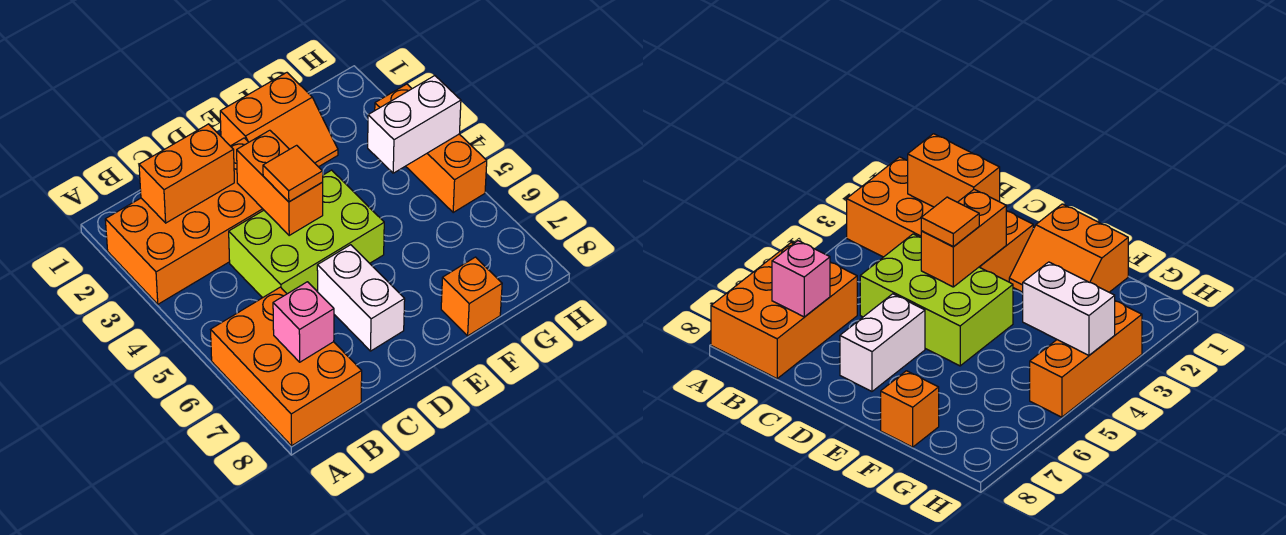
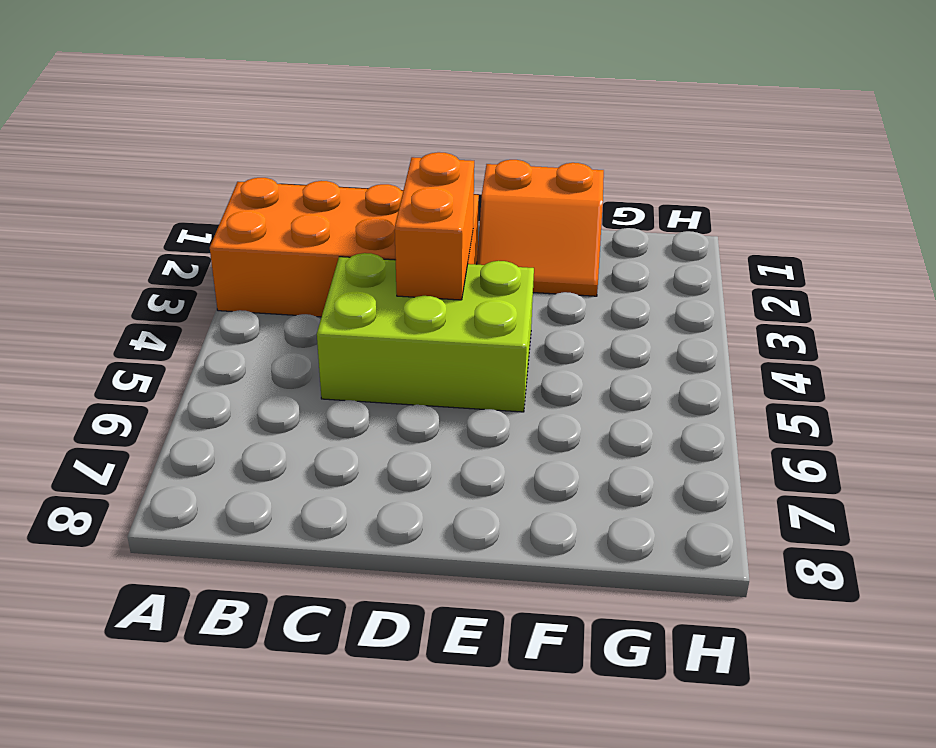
none -> orange brick A6:B8 level 1
none -> white brick D6:D7 level 1
none -> orange brick F8 level 1

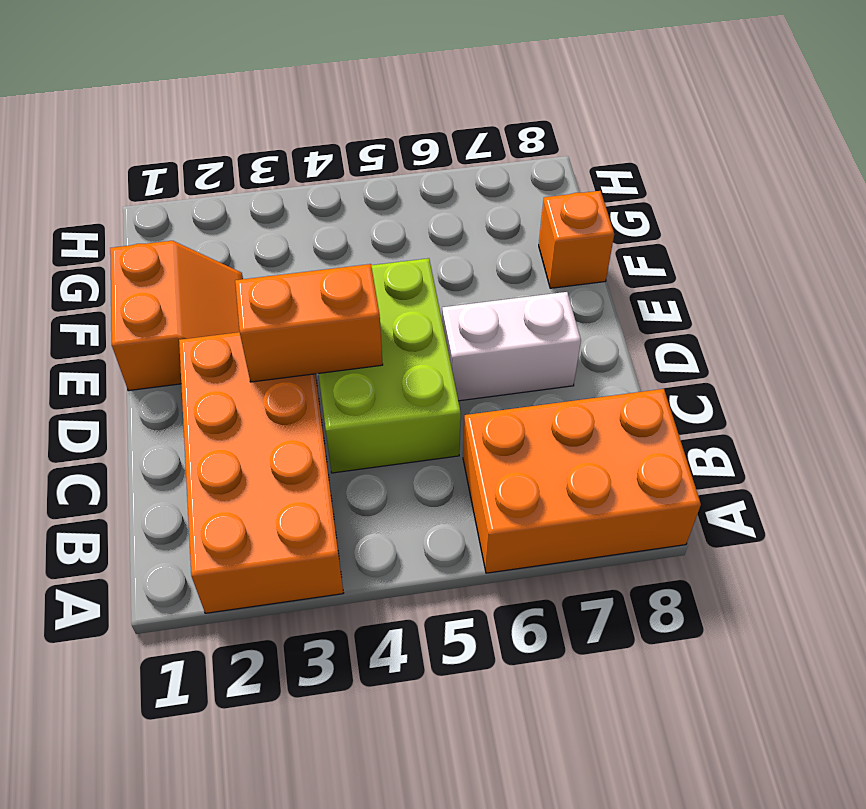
none -> orange brick H3:H5 level 1
none -> orange brick B2:C2 level 2
none -> pink brick B7 level 2

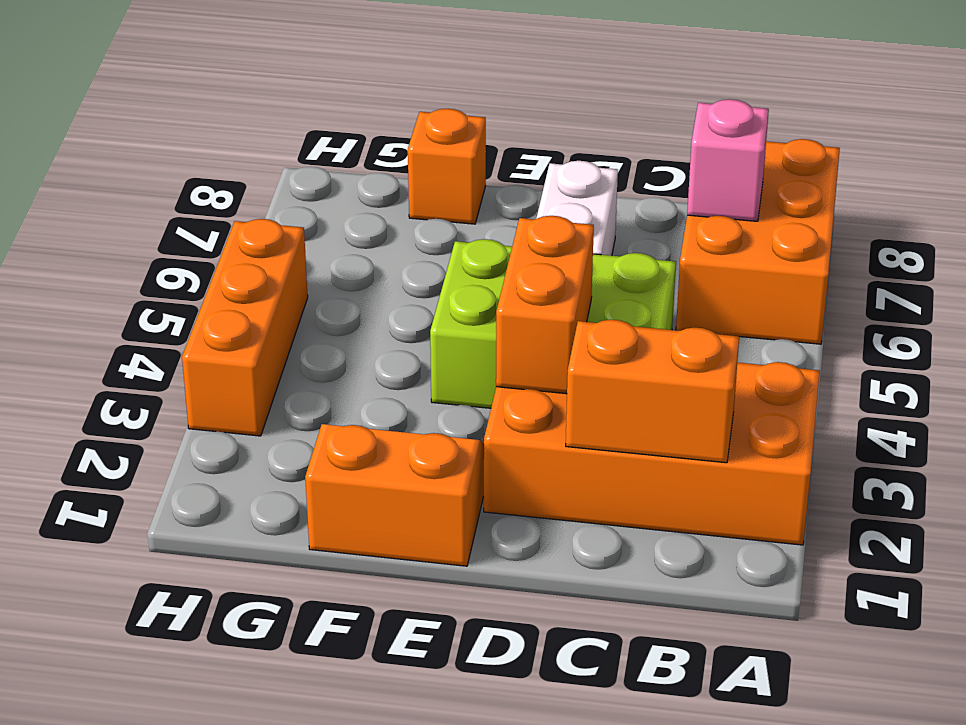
none -> white brick G4:H4 level 2
none -> orange tile D4 level 3

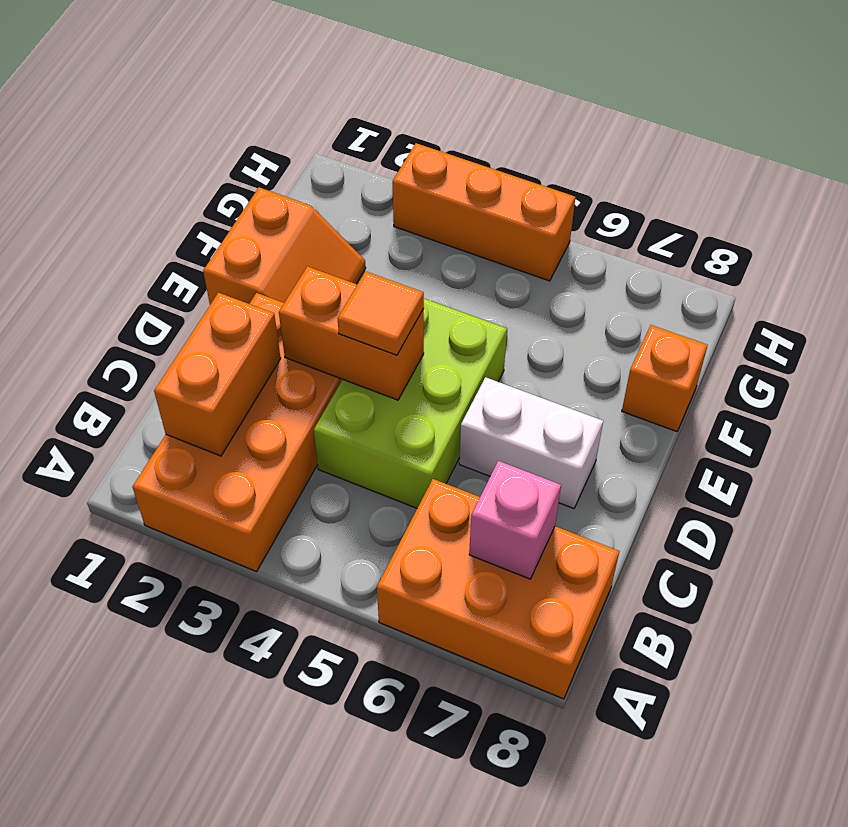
none -> white brick G4:H4 level 2

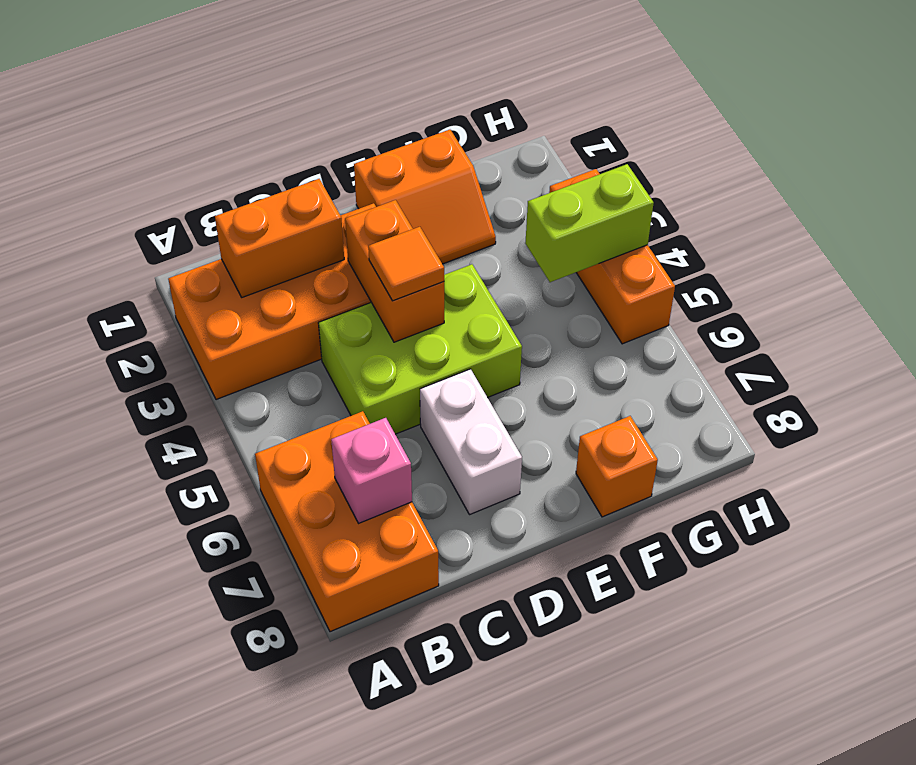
lime brick G4:H4 level 2 -> white brick G4:H4 level 2

